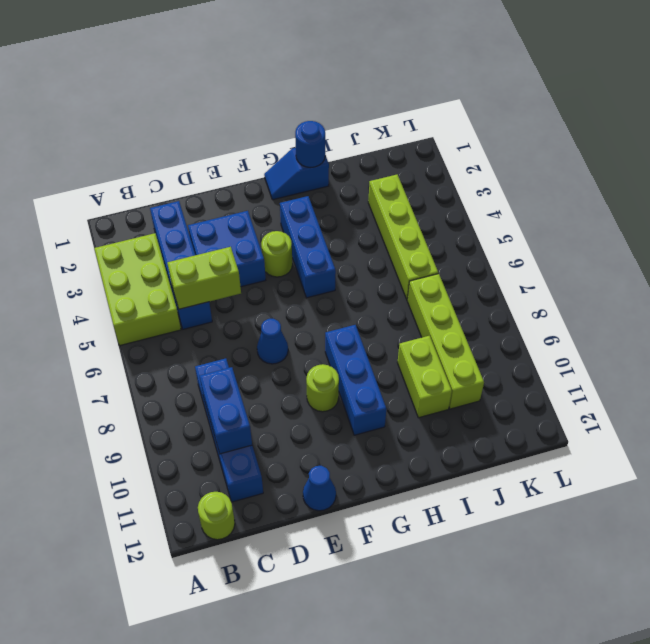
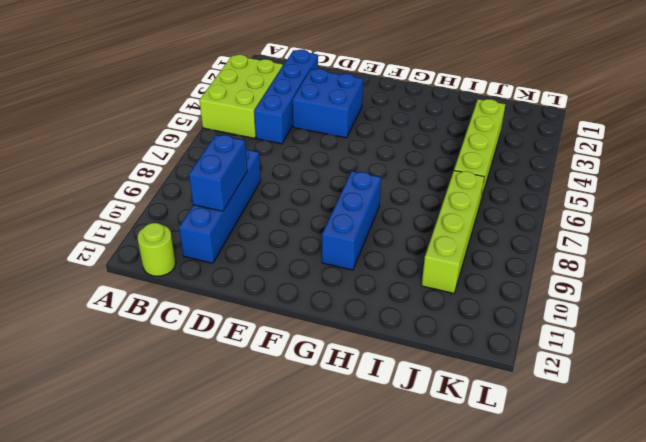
none -> blue cone E7 level 1
none -> blue cone E12 level 1
none -> lime round brick F4 level 1

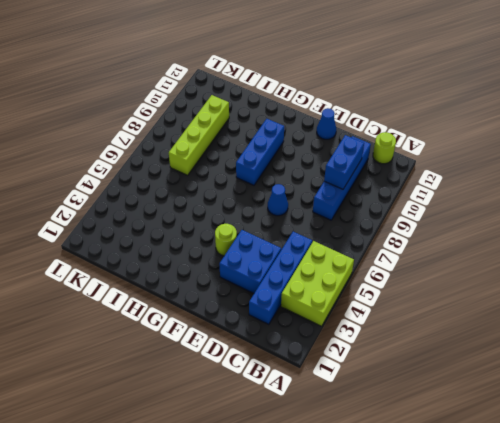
none -> lime round brick F9 level 1
none -> blue slope G1:H1 level 1 top H
none -> blue brick G3:G5 level 1

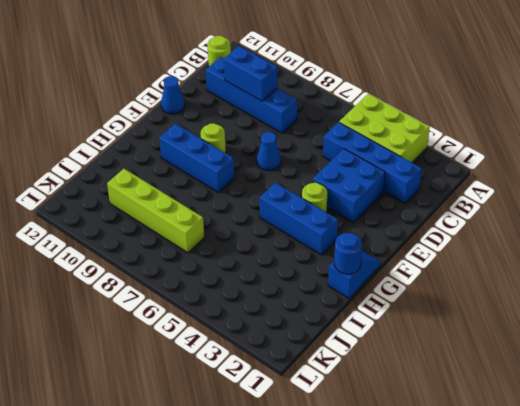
none -> lime brick I9:I10 level 1
none -> lime brick J3:J6 level 1
none -> lime brick C5:D5 level 2

